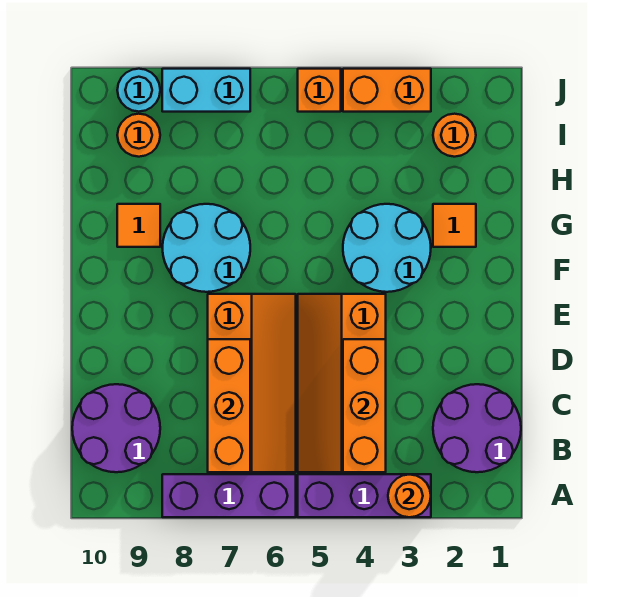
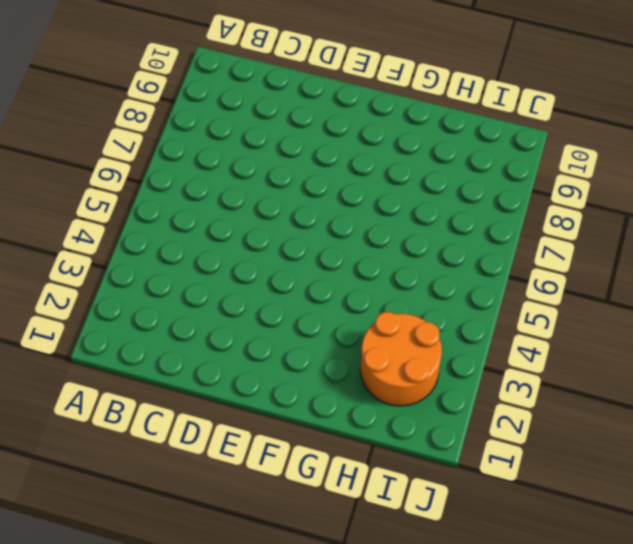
orange round brick H2:I3 level 1 -> orange round brick I2 level 1
none -> purple brick A3:A5 level 1
none -> purple brick A6:A8 level 1
none -> purple round brick B1:C2 level 1

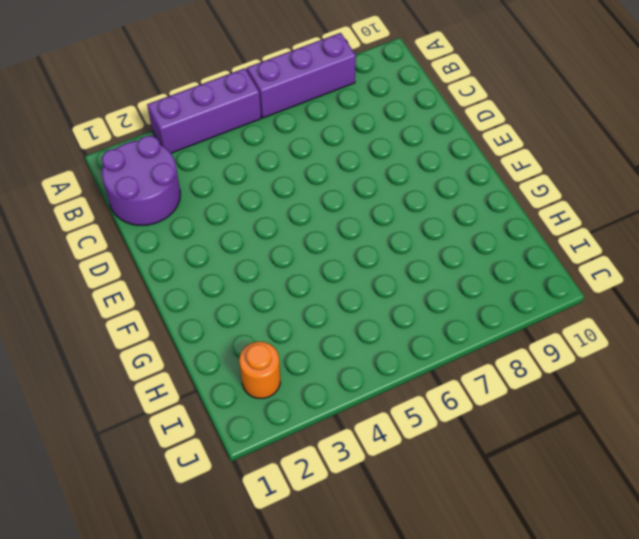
none -> orange slope B4:E5 level 1 top 4
none -> orange slope B6:E7 level 1 top 7
none -> purple round brick B9:C10 level 1

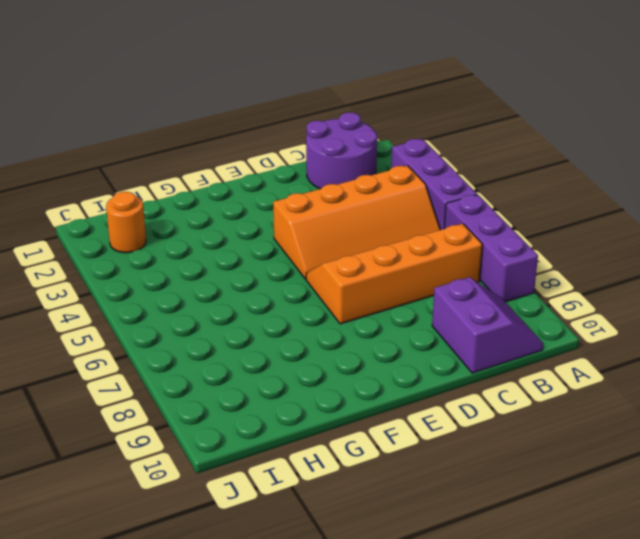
purple slope B9:C10 level 1 top C -> purple round brick B9:C10 level 1
none -> cyan round brick F3:G4 level 1
none -> cyan round brick F7:G8 level 1
none -> orange tile G2 level 1

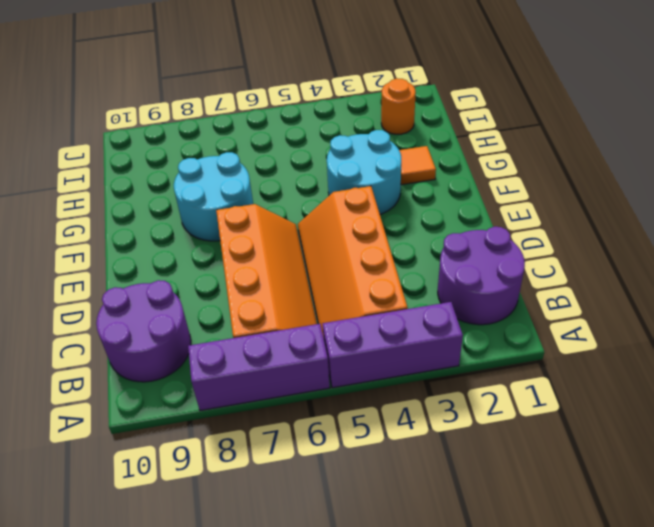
none -> orange tile G9 level 1
none -> orange round brick I9 level 1
none -> orange brick J3:J4 level 1

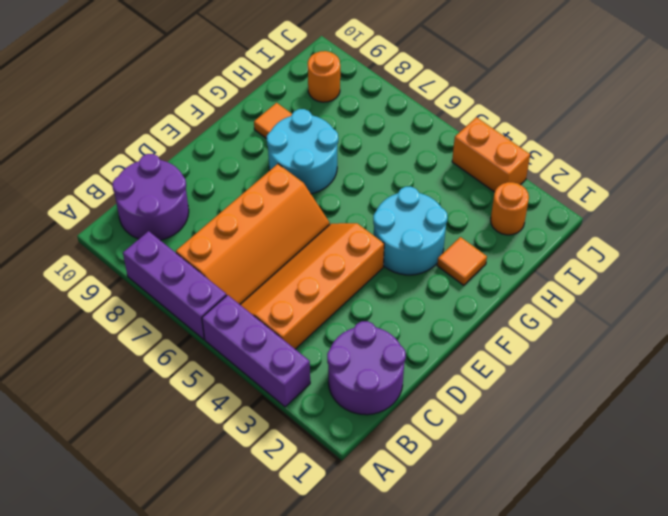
none -> orange brick J5 level 1
none -> cyan brick J7:J8 level 1
none -> cyan round brick J9 level 1

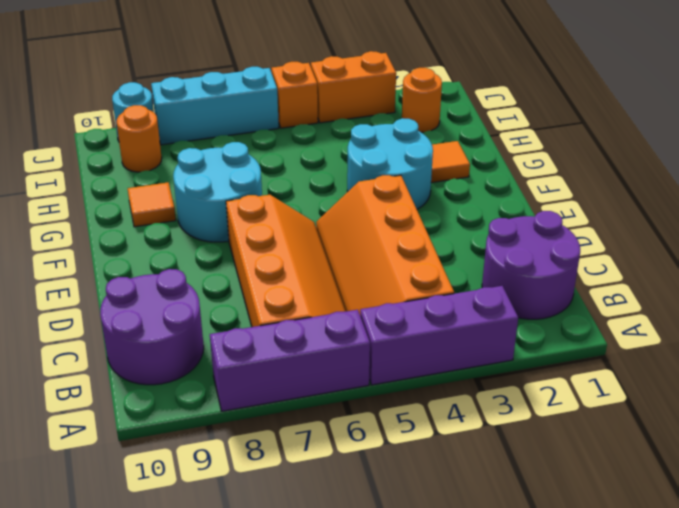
cyan brick J6:J8 level 1 -> cyan brick J7:J8 level 1
none -> orange round brick A3 level 2
none -> orange brick B4:D4 level 2
none -> orange brick B7:D7 level 2

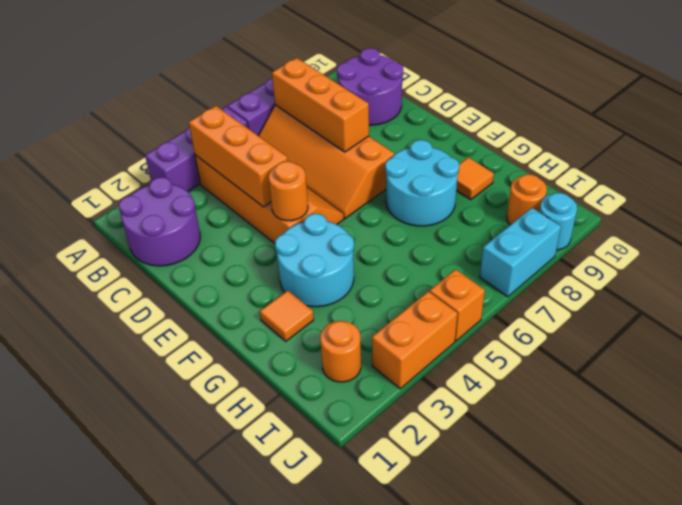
orange round brick E4 level 2 -> orange round brick A3 level 2

